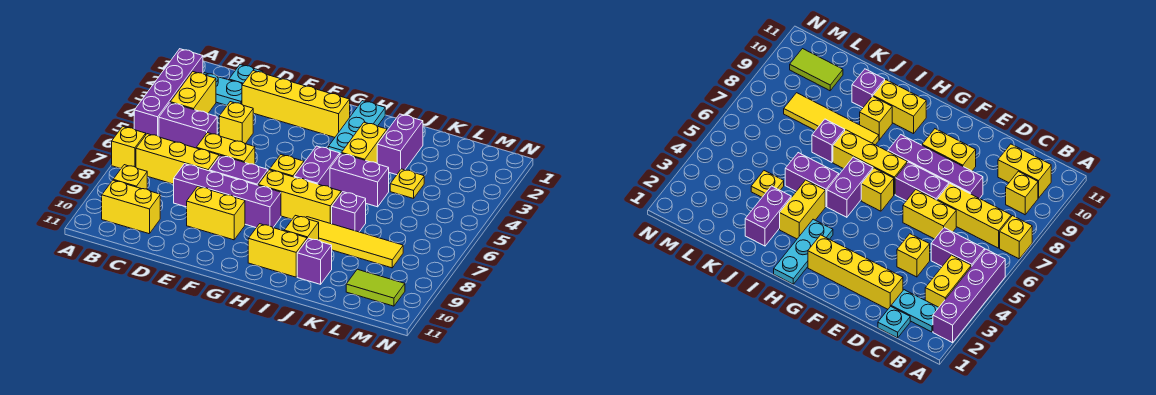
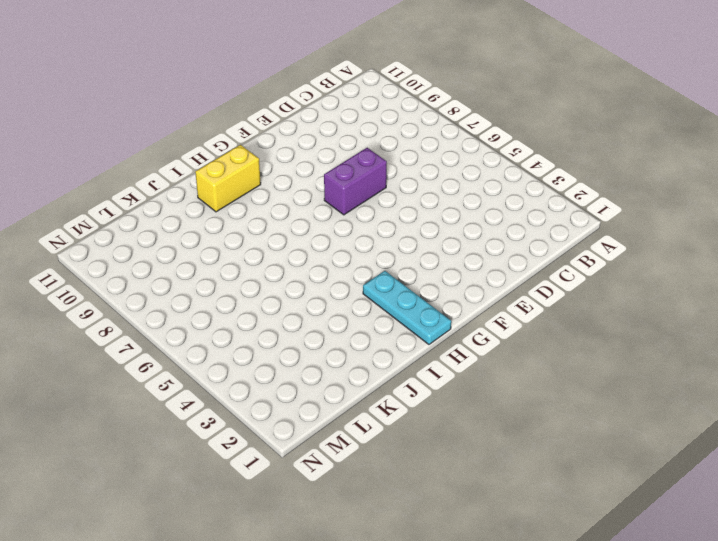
none -> purple brick A2:A5 level 1
none -> yellow brick A7 level 1
none -> cyan plate B2:C2 level 1

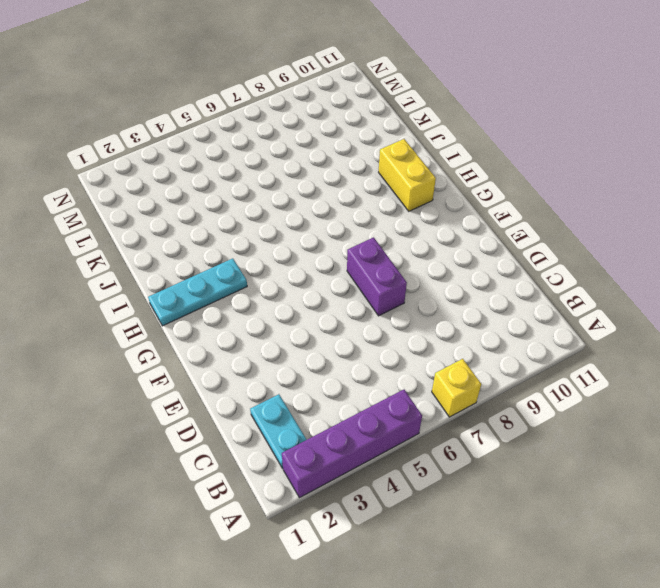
none -> yellow brick B3:B4 level 1
none -> purple brick B5:C5 level 1
none -> yellow brick B7:D7 level 1

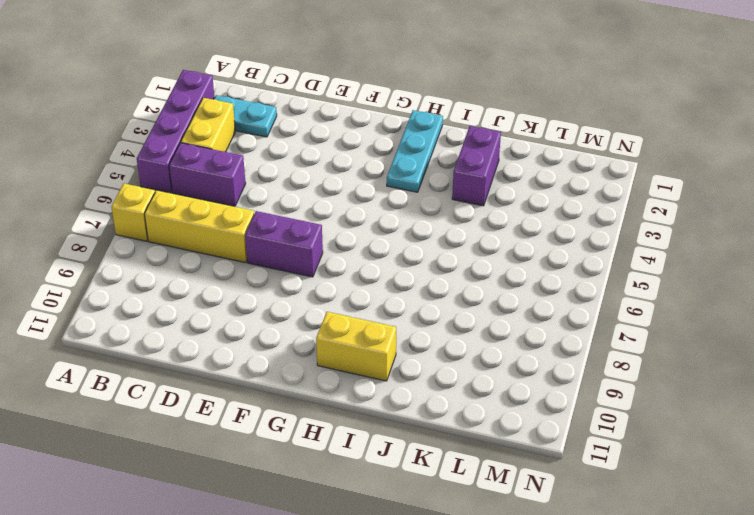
none -> yellow brick B9 level 1
none -> yellow brick B10:C10 level 1
none -> cyan plate C1 level 1

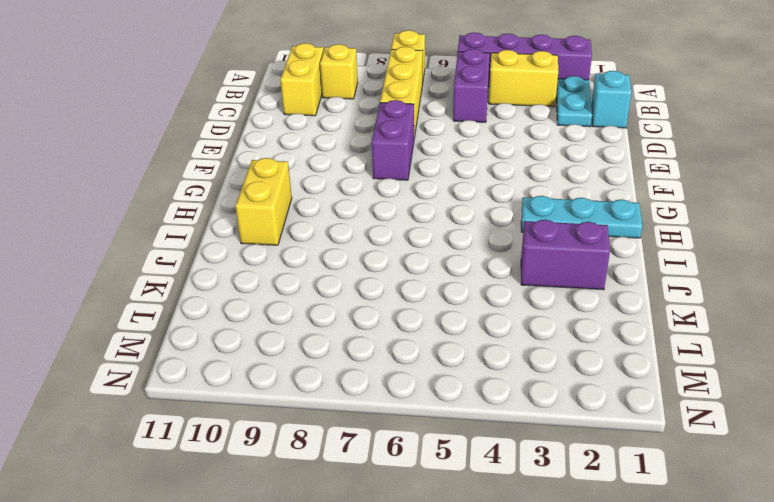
cyan brick C1 level 1 -> cyan plate C1 level 1
none -> yellow brick D2:G2 level 1
none -> yellow brick D4 level 1
none -> yellow brick D6:E6 level 1

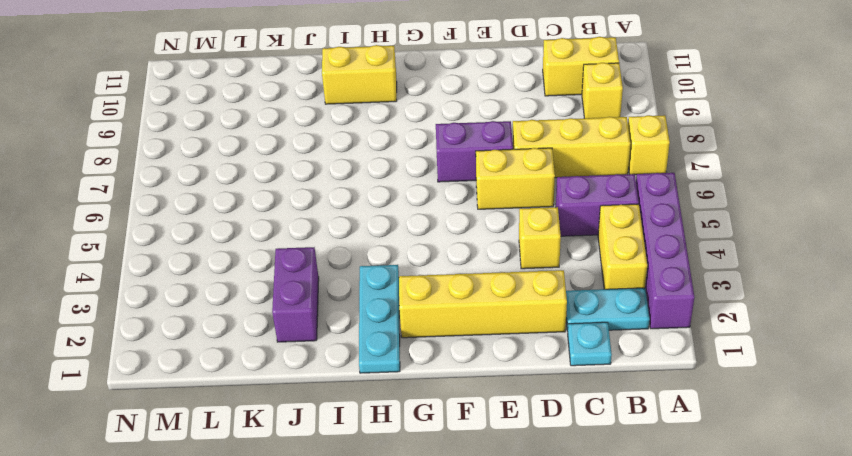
none -> purple brick D8:G8 level 1
none -> yellow brick E9:F9 level 1
none -> yellow brick G6 level 1

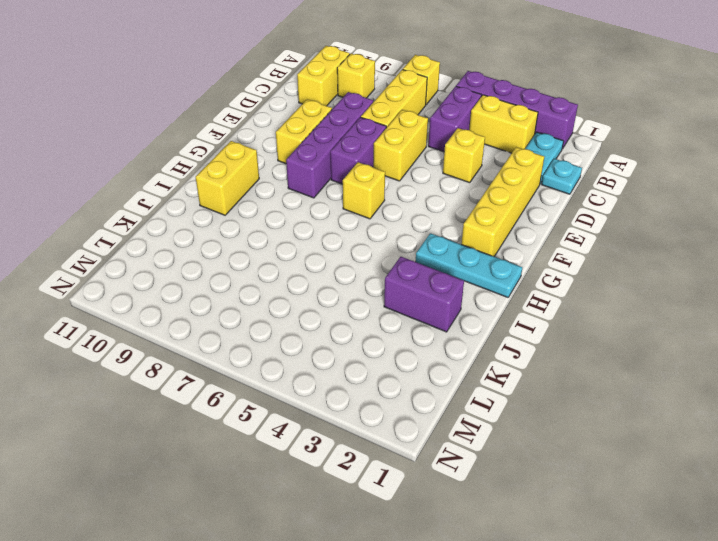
none -> yellow brick G7:I7 level 1
none -> purple brick H5:H6 level 1
none -> yellow brick I3:I4 level 1

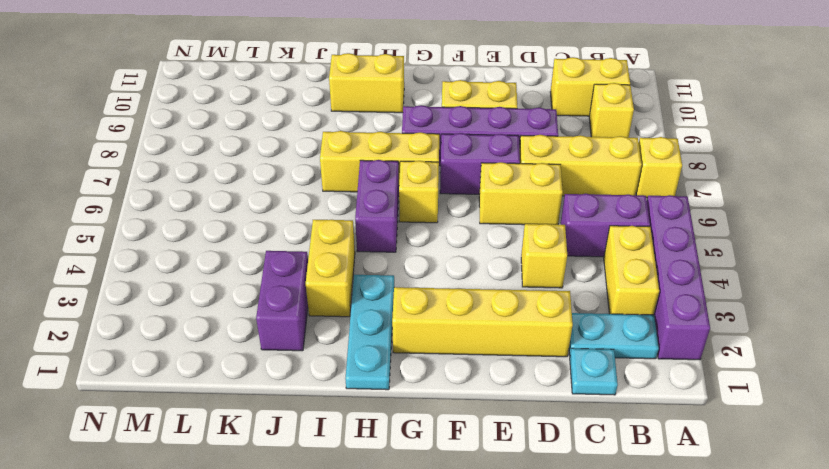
none -> purple brick I5:J5 level 1
none -> yellow tile I8:L8 level 1
none -> yellow brick I9 level 1

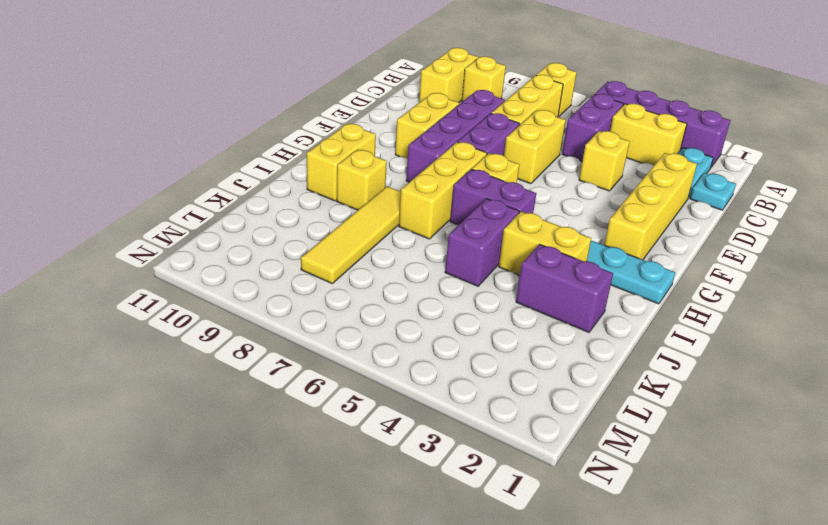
none -> purple brick J7 level 1
none -> purple brick J10 level 1
none -> yellow plate K4 level 1

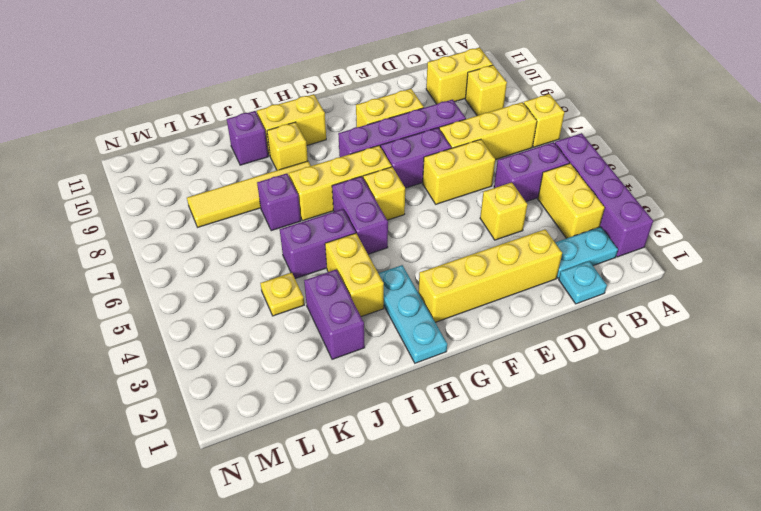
none -> lime tile L10:M10 level 1

